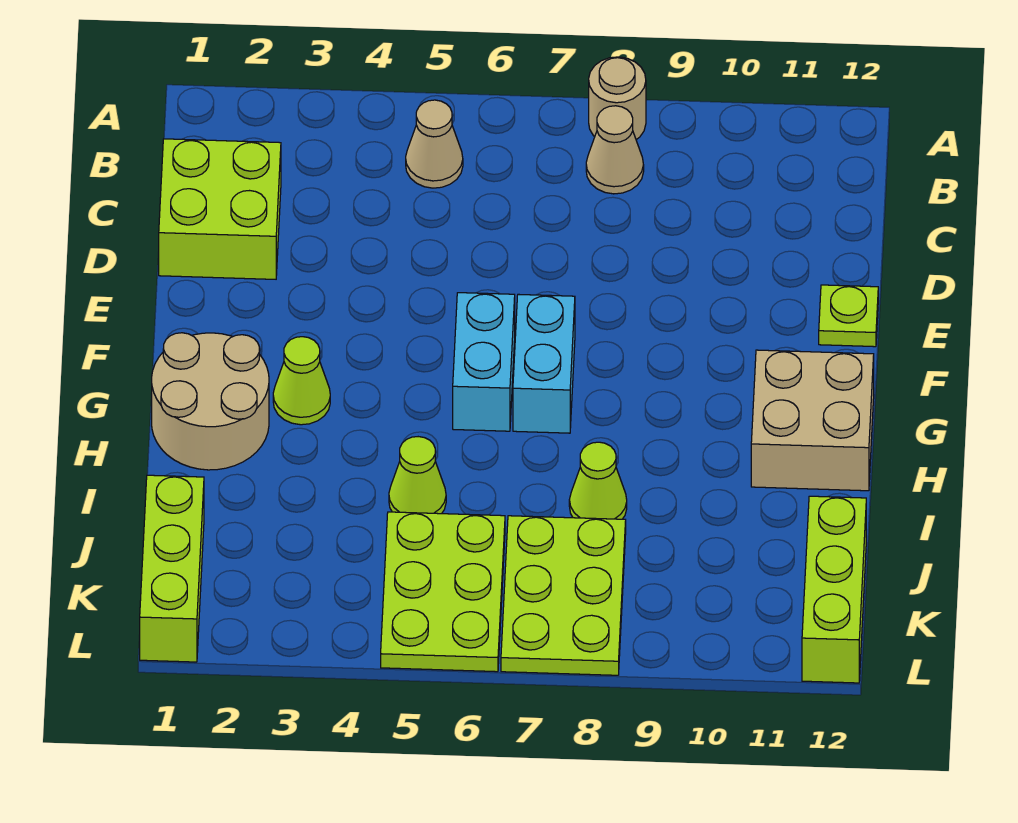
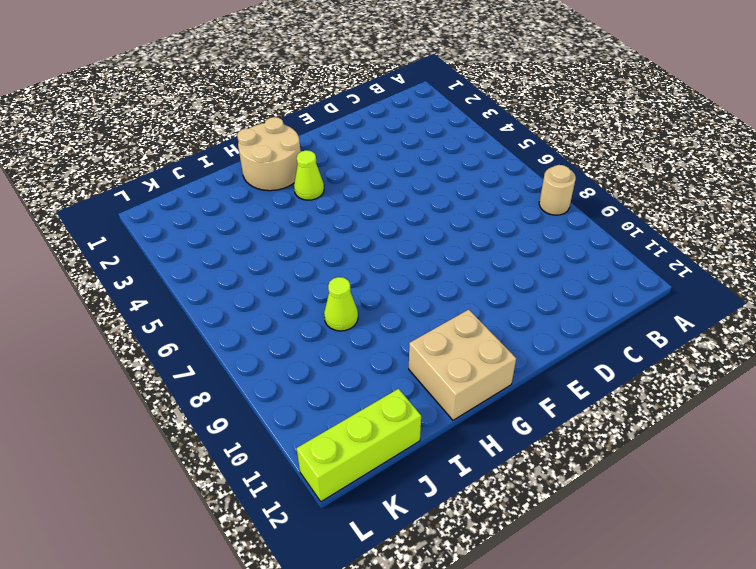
none -> tan cone B5 level 1
none -> tan cone B8 level 1
none -> lime brick C1:D2 level 1

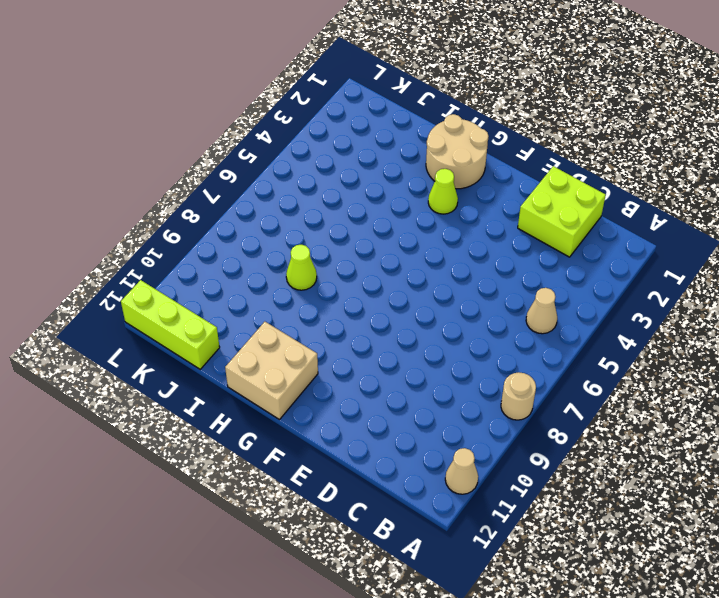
tan cone A11 level 1 -> tan cone B8 level 1
none -> lime plate E12 level 1
none -> cyan brick F6:G6 level 1
none -> cyan brick F7:G7 level 1

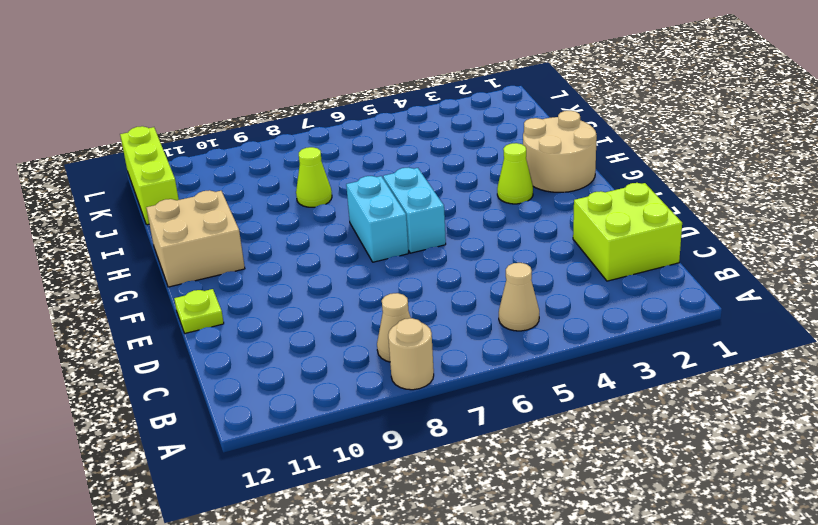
none -> lime cone I5 level 1
none -> lime brick J1:L1 level 1
none -> lime plate J5:L6 level 1

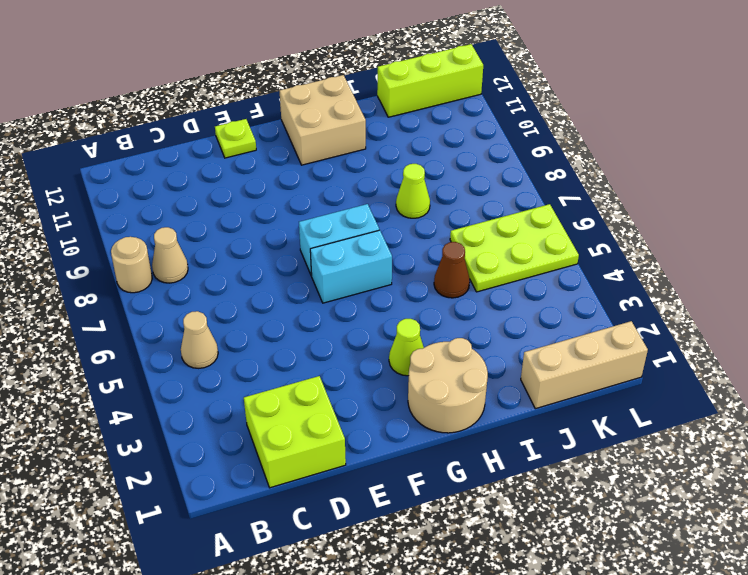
brown cone I5 level 1 -> lime cone I5 level 1
tan brick J1:L1 level 1 -> lime brick J1:L1 level 1
none -> lime plate J7:L8 level 1

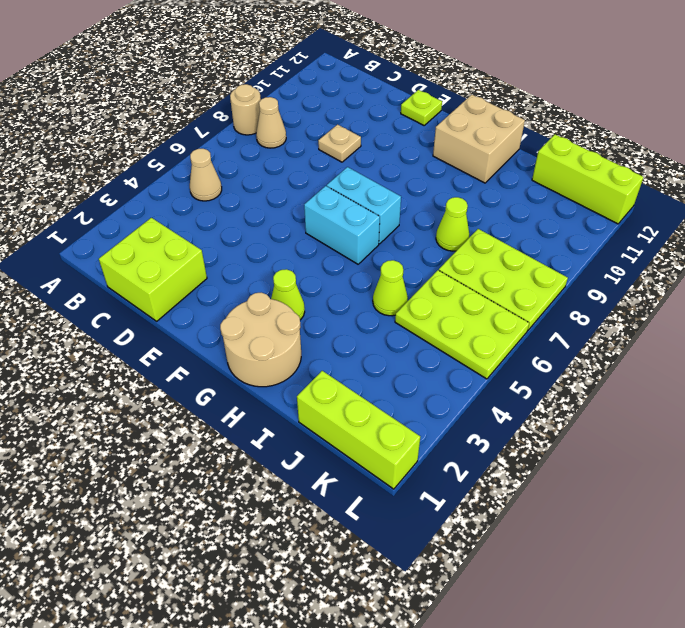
tan plate D9 level 1 -> none

